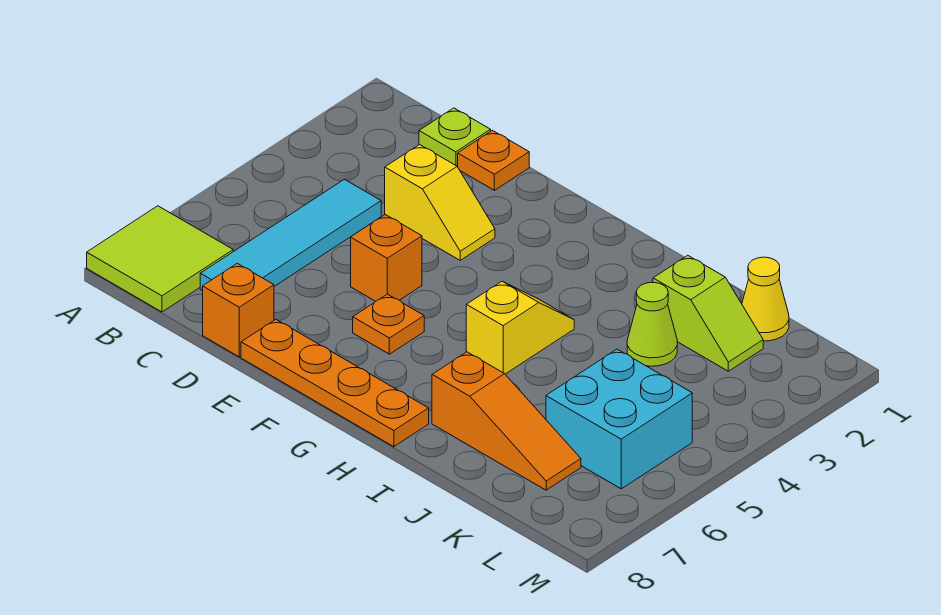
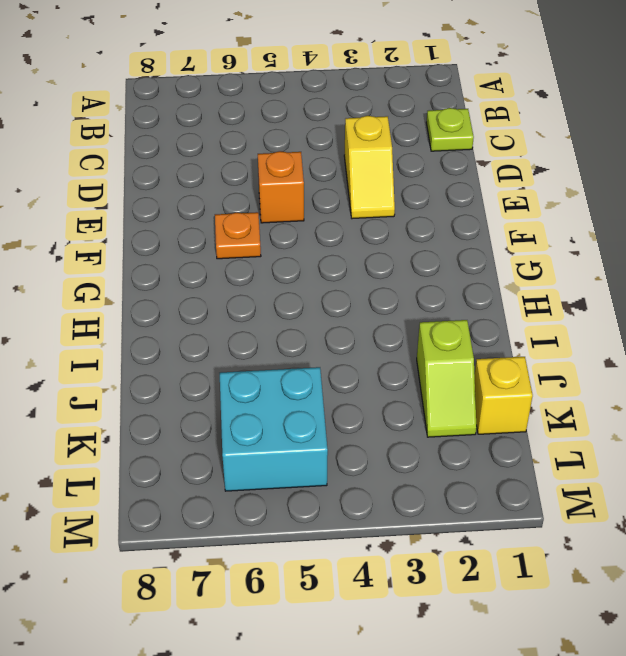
yellow brick K1 level 1 -> yellow cone K1 level 1
none -> lime tile A7:B8 level 1
none -> cyan tile C4:C7 level 1
none -> orange plate D1 level 1

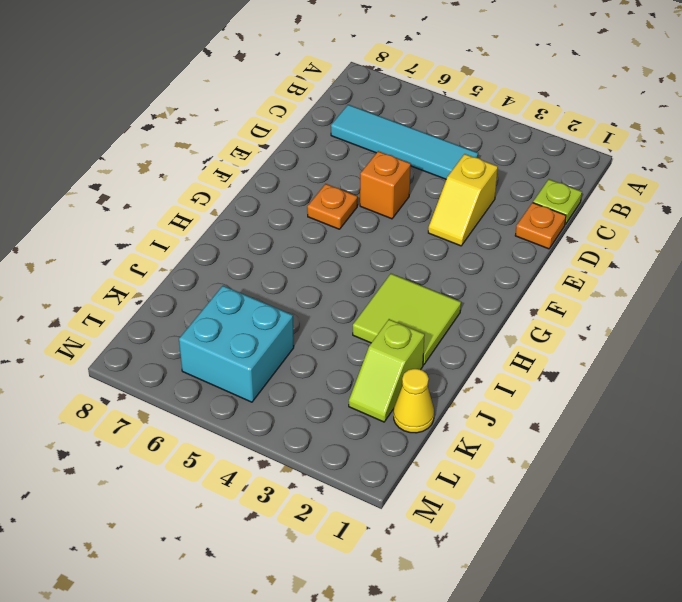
lime tile H2:I3 level 1 -> lime tile A7:B8 level 1
none -> orange brick D8 level 1
none -> orange plate E8:H8 level 1
none -> yellow slope H4:H5 level 1 top 5

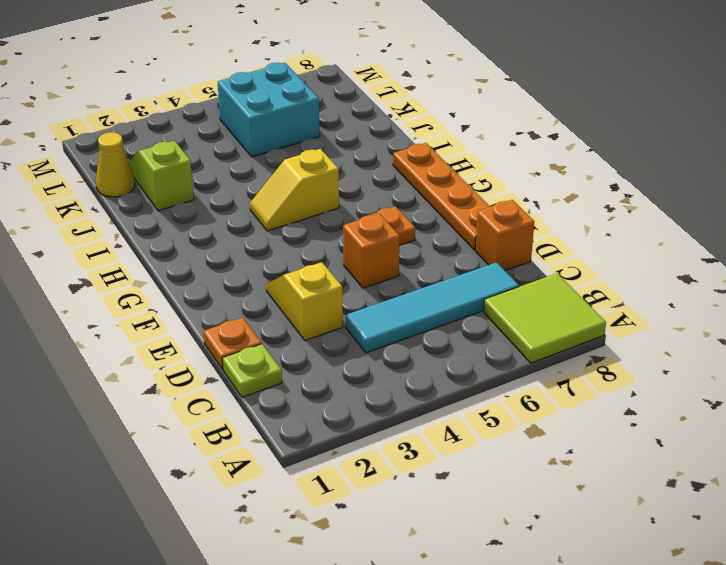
none -> orange slope I7:K7 level 1 top I
none -> lime cone J3 level 1

